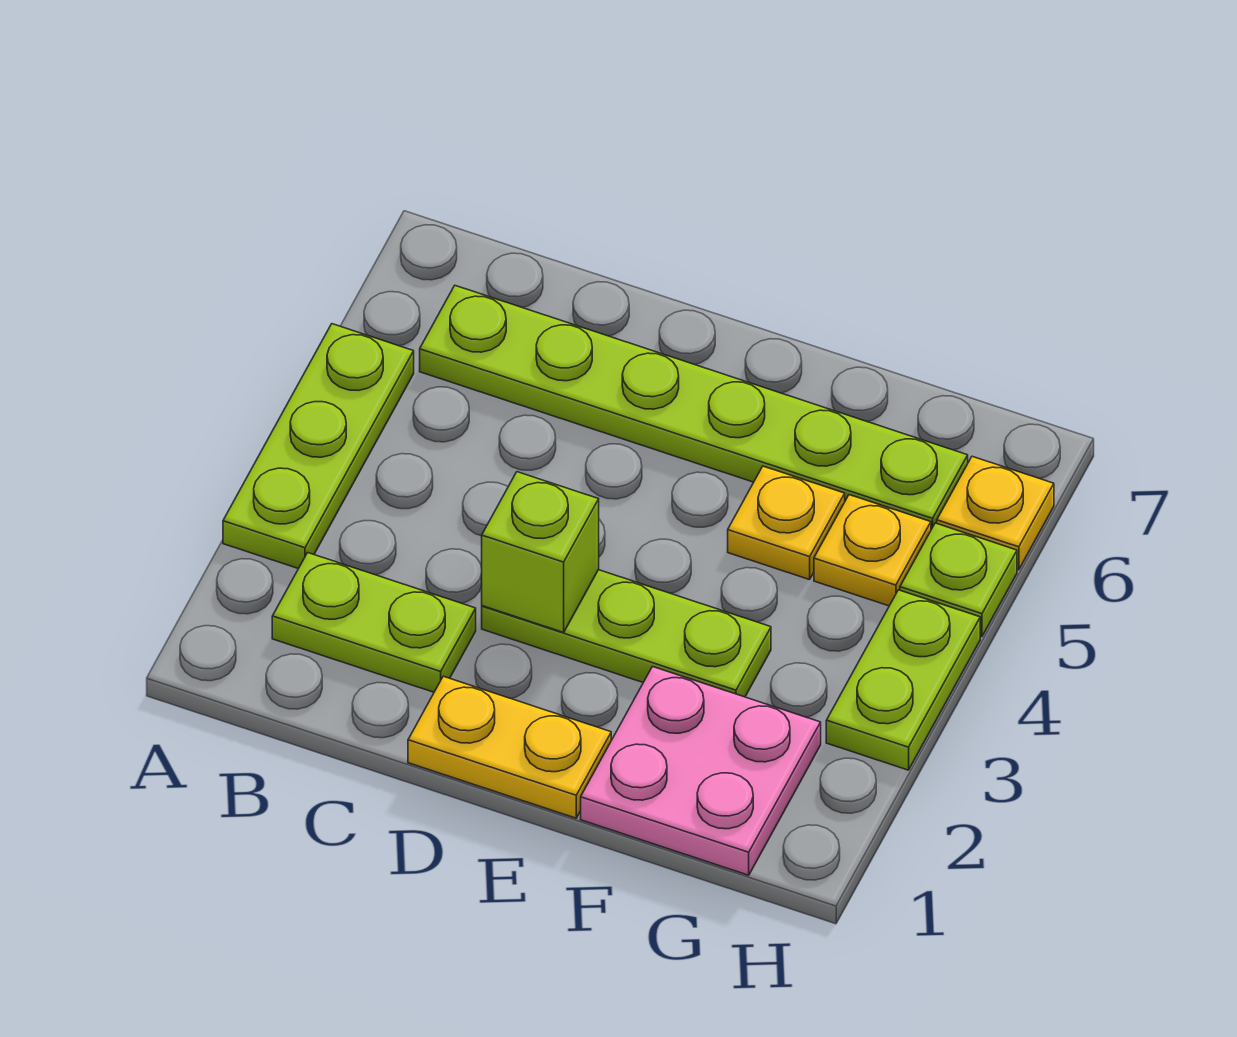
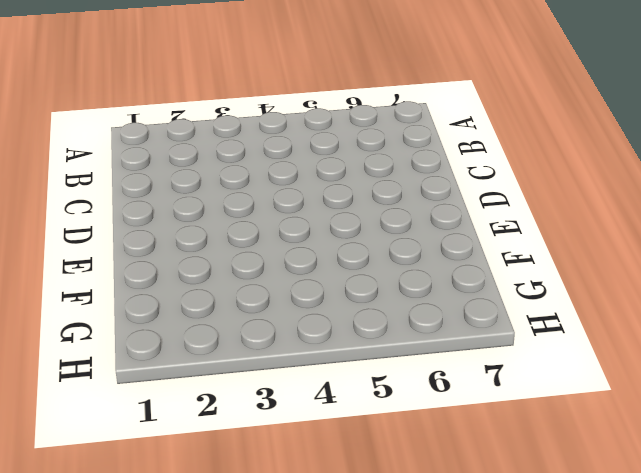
none -> lime plate A3:A5 level 1
none -> lime plate B2:C2 level 1
none -> lime plate B6:G6 level 1

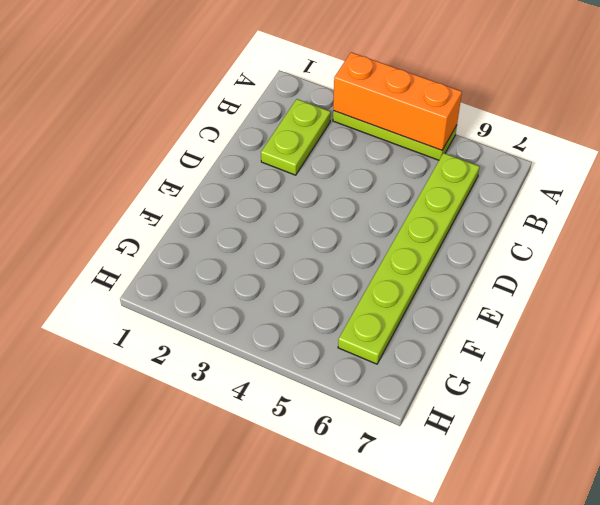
orange brick A3:A5 level 2 -> none
none -> yellow plate D1:E1 level 1
none -> lime plate D3:F3 level 1
none -> pink plate F1:G2 level 1

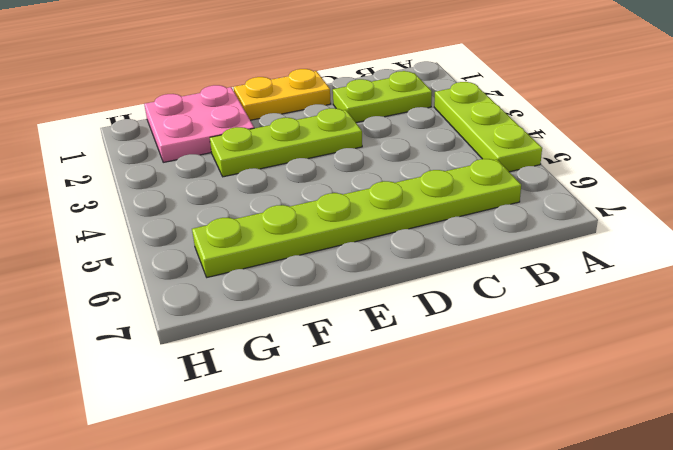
none -> yellow plate F5 level 1
none -> yellow plate G5 level 1
none -> lime plate H3:H4 level 1

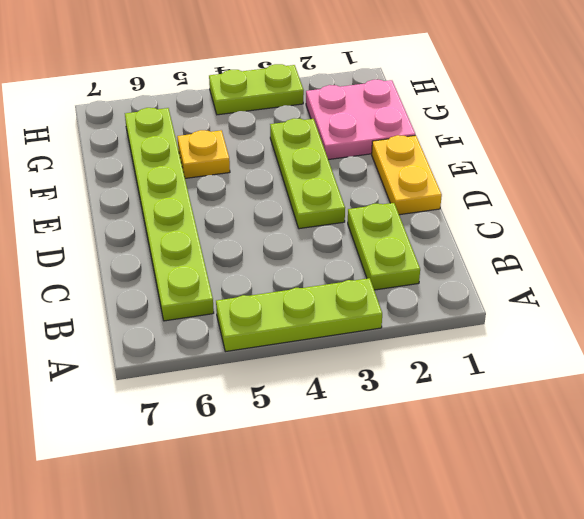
none -> yellow plate G5 level 1
none -> lime plate H5 level 1
none -> yellow plate H6 level 1

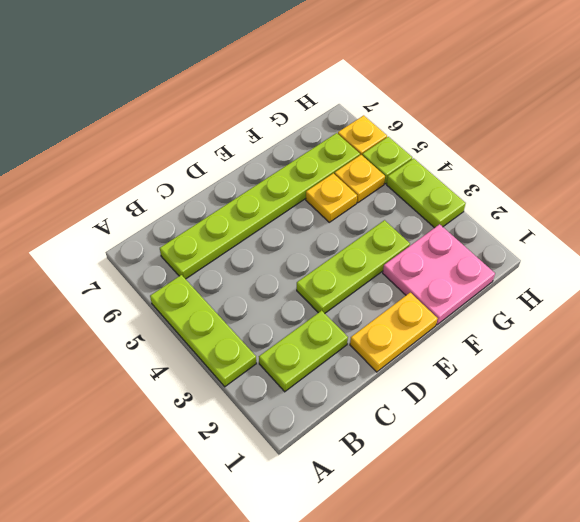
none -> lime brick D3 level 2

